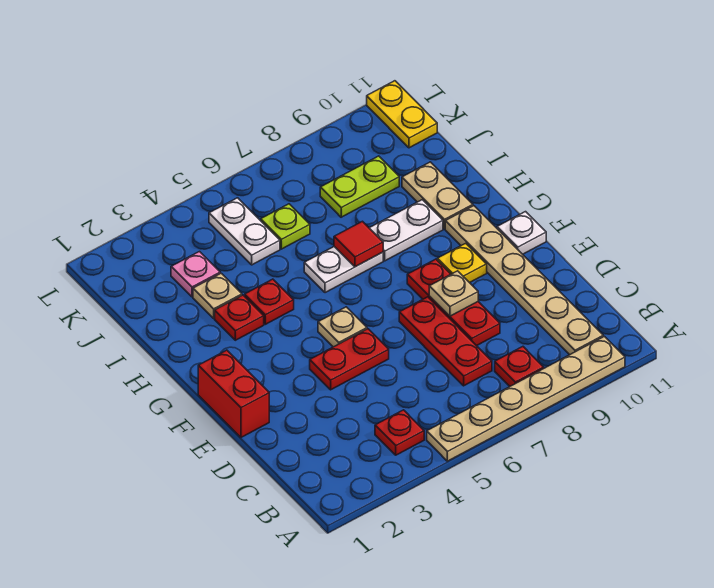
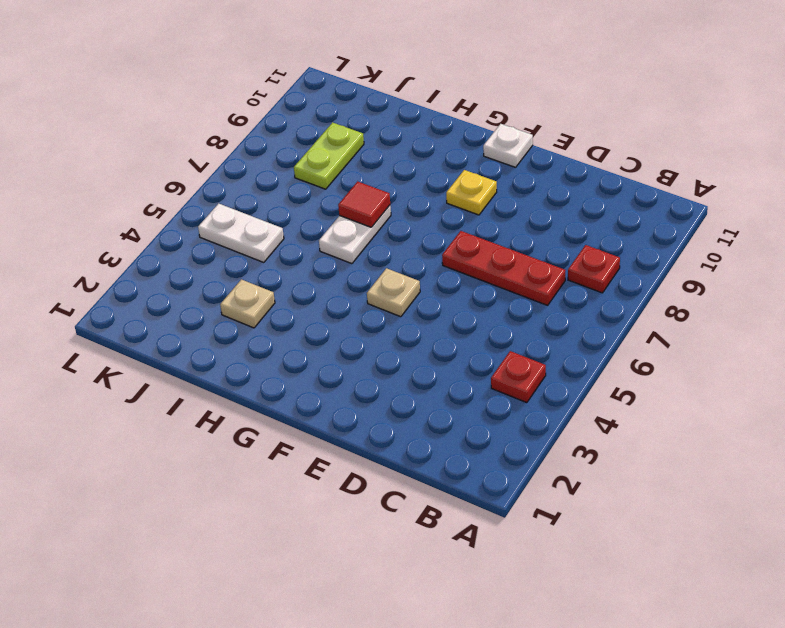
none -> tan plate A5:A10 level 1
none -> tan plate B10:G10 level 1
none -> red plate D8:F8 level 1

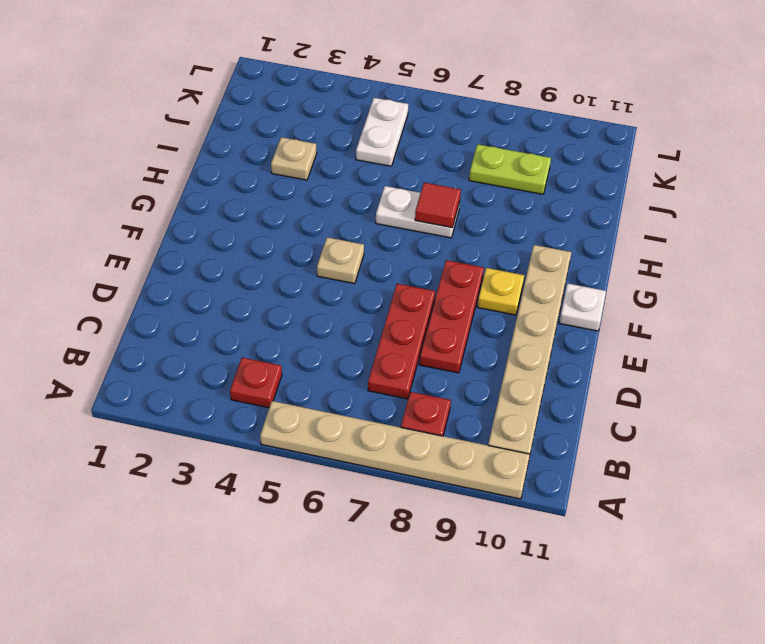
none -> red brick E1:F1 level 1
none -> red plate E4:E5 level 1
none -> red plate H3 level 1

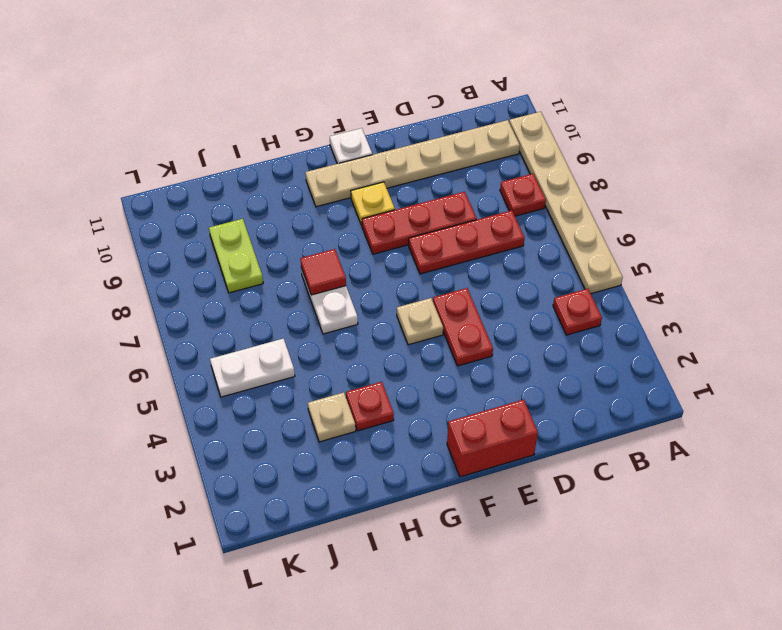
none -> red plate H4 level 1
none -> white plate H8:H9 level 1
none -> tan plate H10:I10 level 1

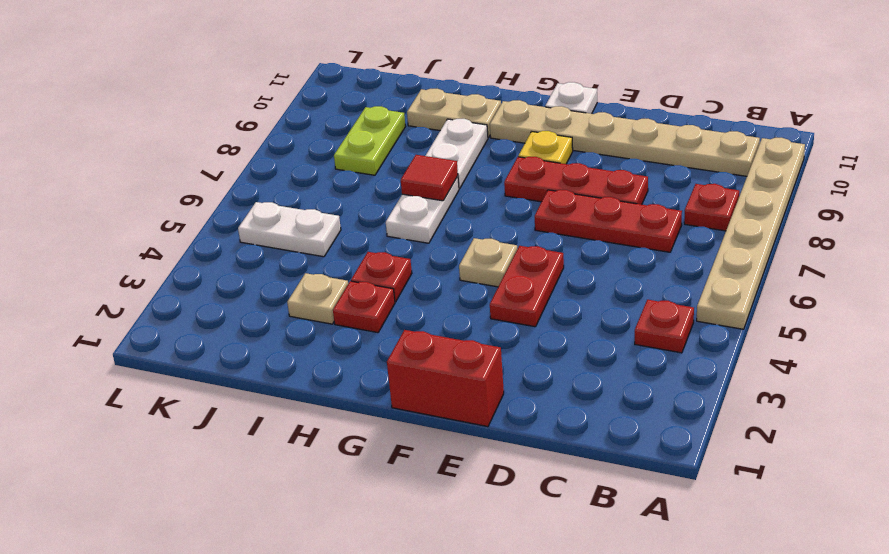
none -> pink plate J3 level 1
none -> lime plate J6 level 1
none -> yellow plate K11:L11 level 1

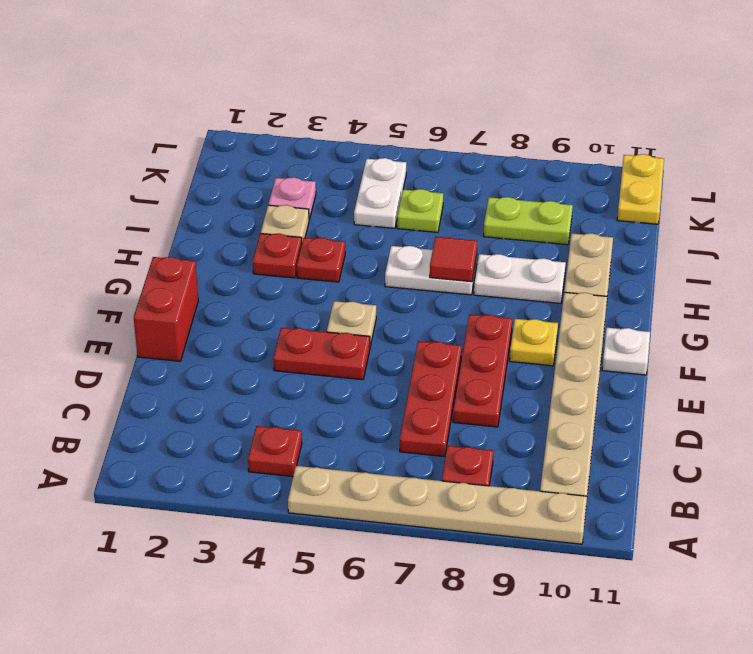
none -> tan plate E8 level 2

